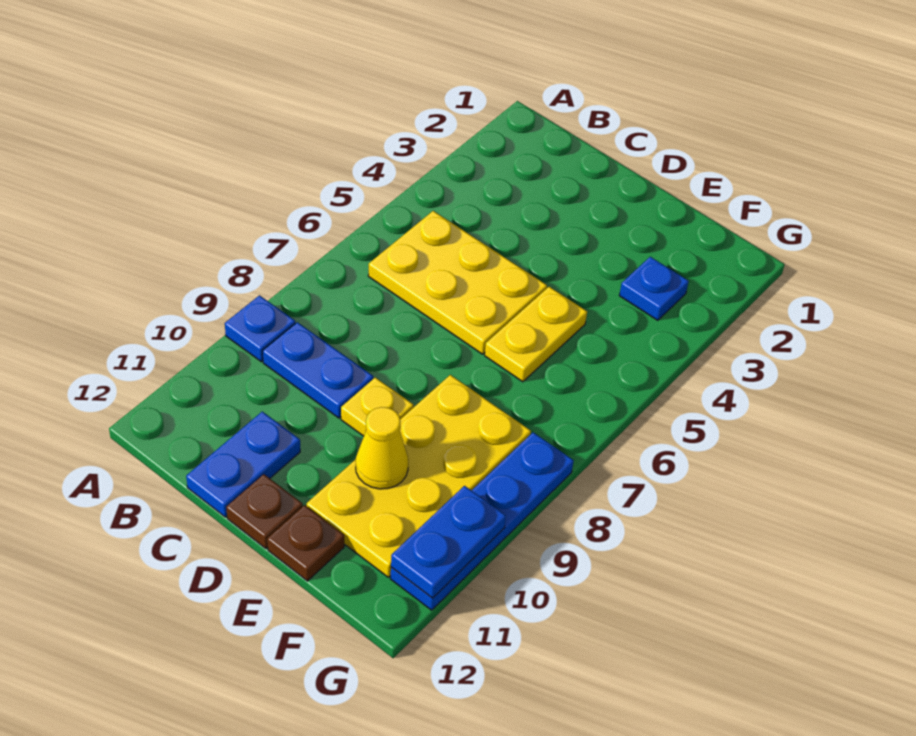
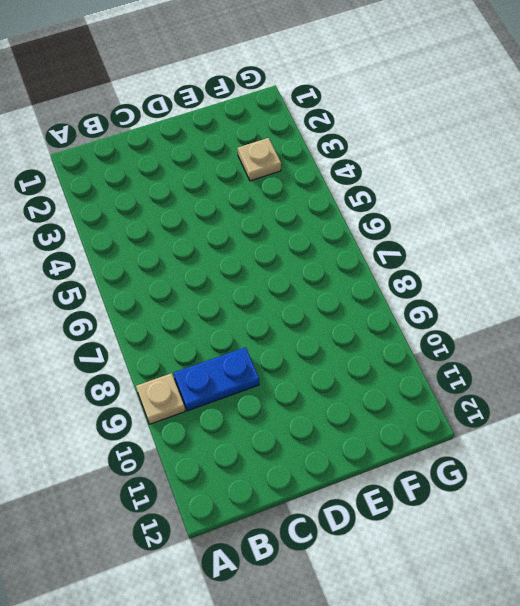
tan plate A9 level 1 -> blue plate A9 level 1
tan plate F3 level 1 -> blue plate F3 level 1
none -> yellow plate B5:D6 level 1
none -> blue plate C11:C12 level 1
none -> yellow plate D9 level 1

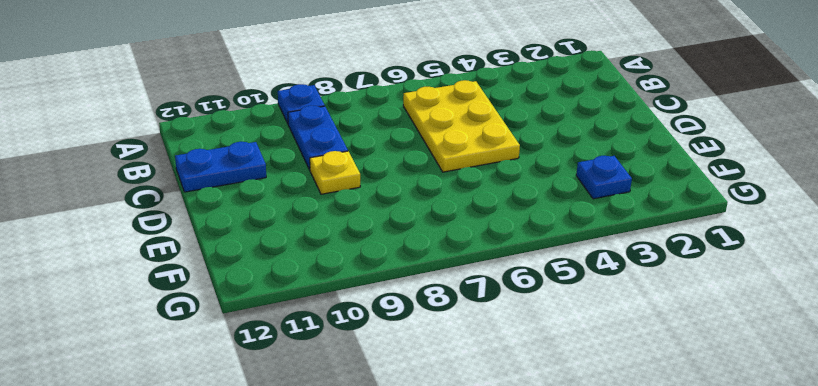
none -> brown plate D12 level 1
none -> yellow plate E5:E6 level 1
none -> yellow plate E8:F11 level 1

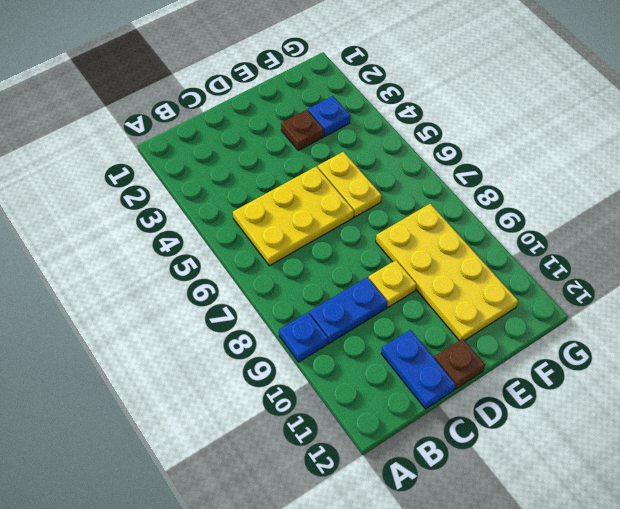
brown plate E3 level 1 -> brown plate E12 level 1
none -> blue plate G8:G11 level 1
none -> yellow cone E10 level 2
none -> blue plate G10:G11 level 2

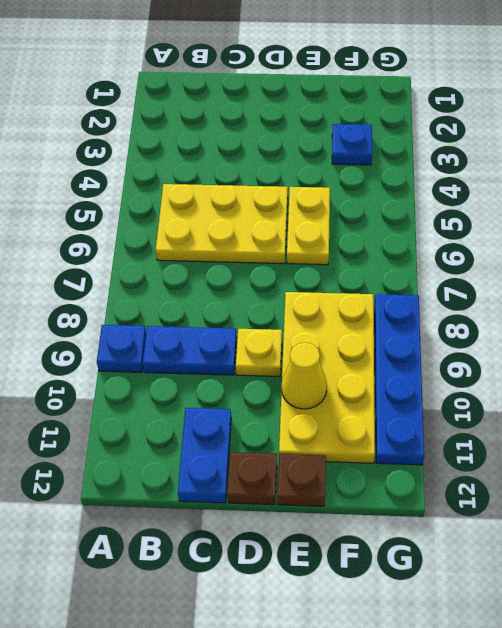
none -> blue plate G10:G11 level 2

